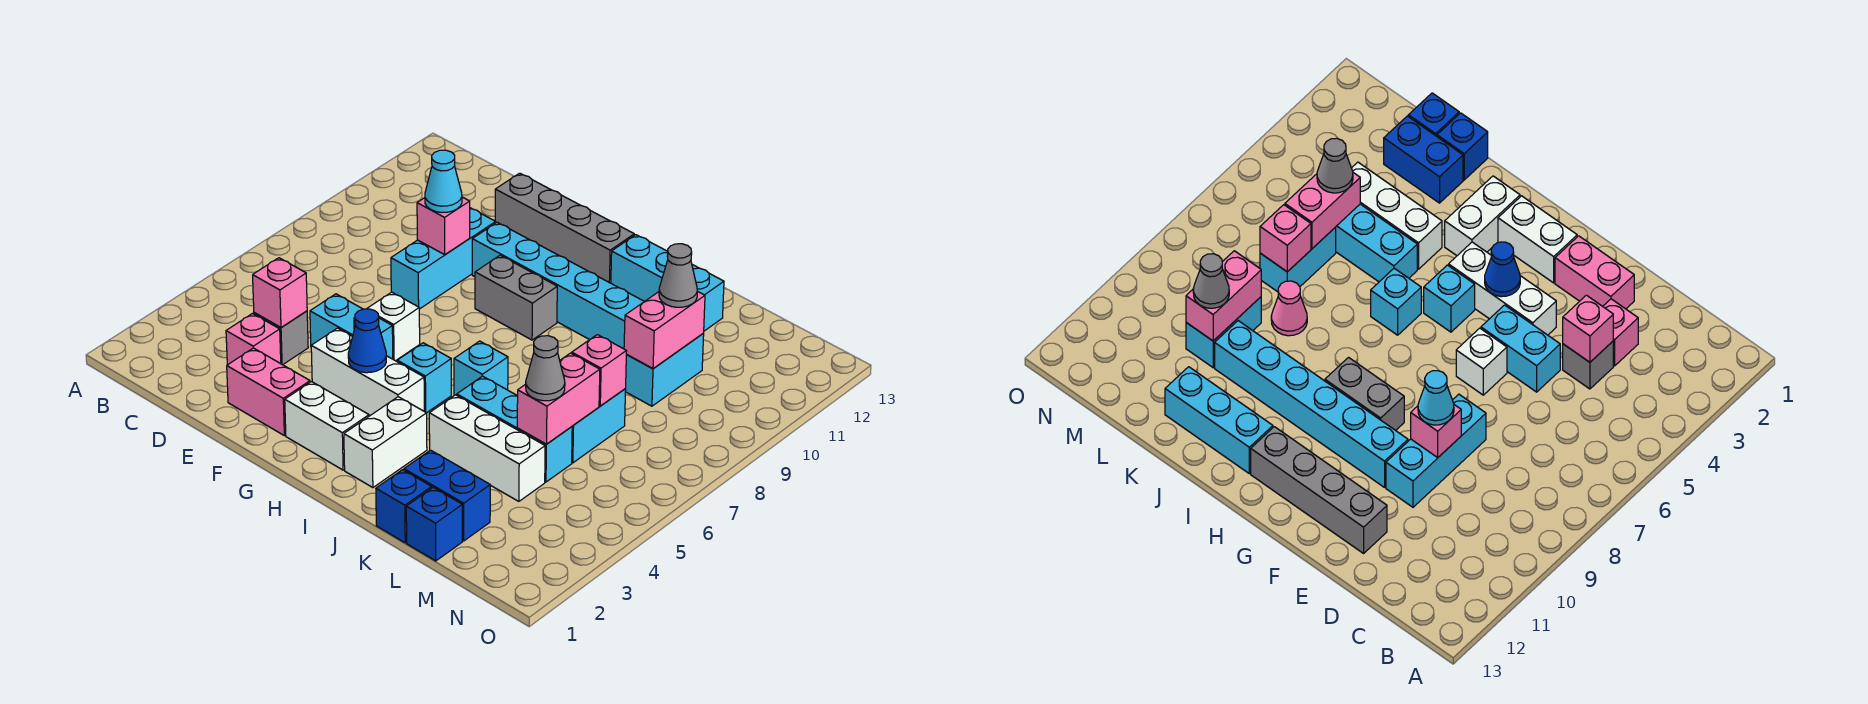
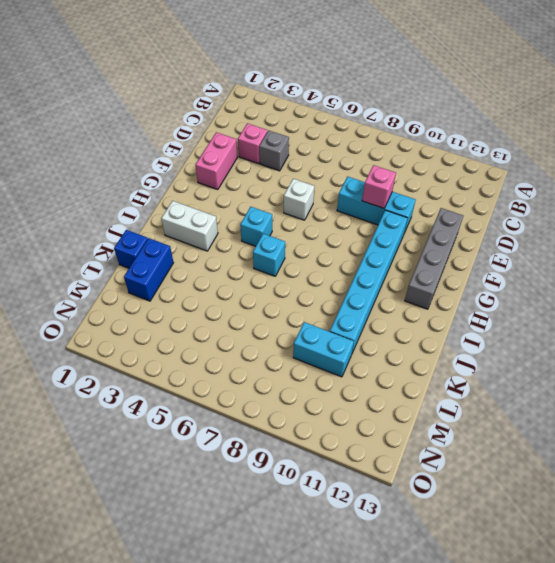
none -> cyan brick E5:F5 level 1
none -> white brick F4:H4 level 1
none -> white brick G2:H2 level 1
none -> grey brick G9:H9 level 1

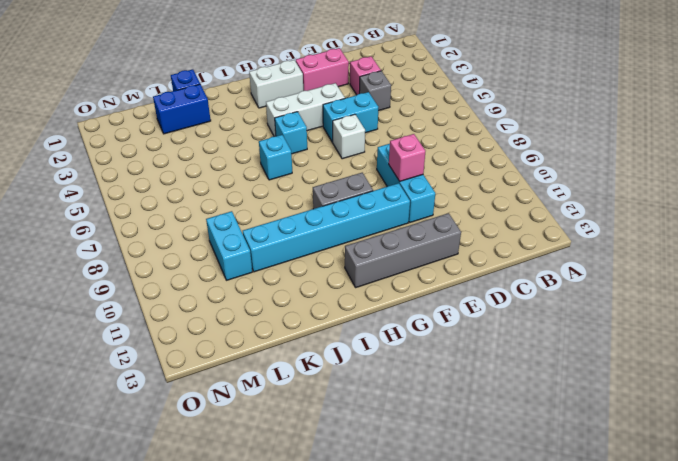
none -> white brick I2:I3 level 1
none -> cyan brick I12:K12 level 1
none -> white brick J4:L4 level 1
none -> cyan brick J5:L5 level 1

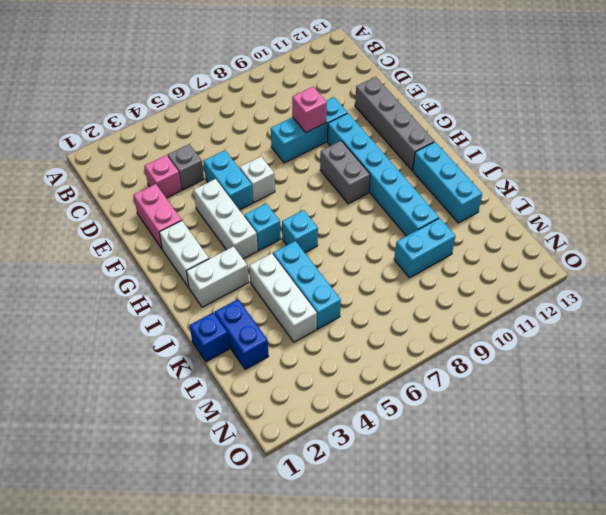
none -> pink cone K8 level 1
none -> blue brick L1 level 1
none -> cyan brick L6:L7 level 1
none -> pink brick D4 level 2

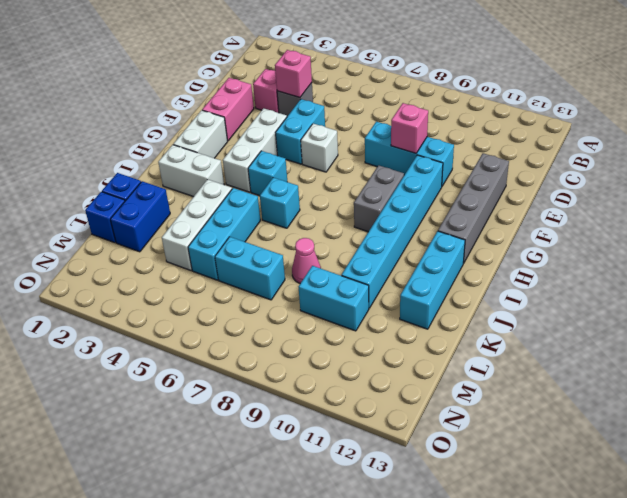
none -> blue cone G4 level 2
none -> pink brick L5:L6 level 2
none -> pink brick L7 level 2
none -> pink brick L9:L10 level 2

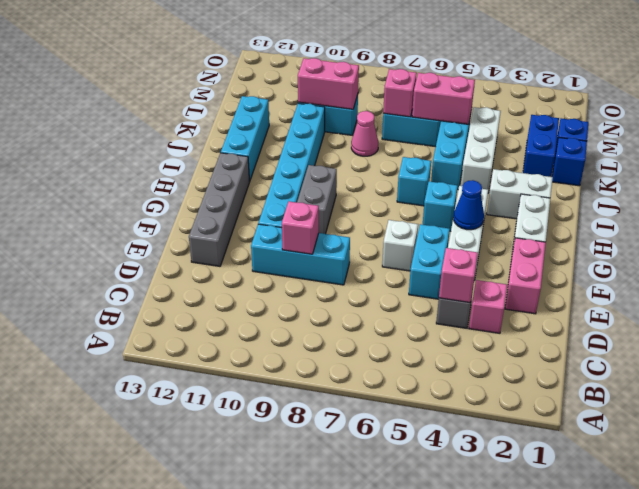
none -> cyan cone E9 level 3
none -> grey cone L5 level 3
none -> grey cone L10 level 3

